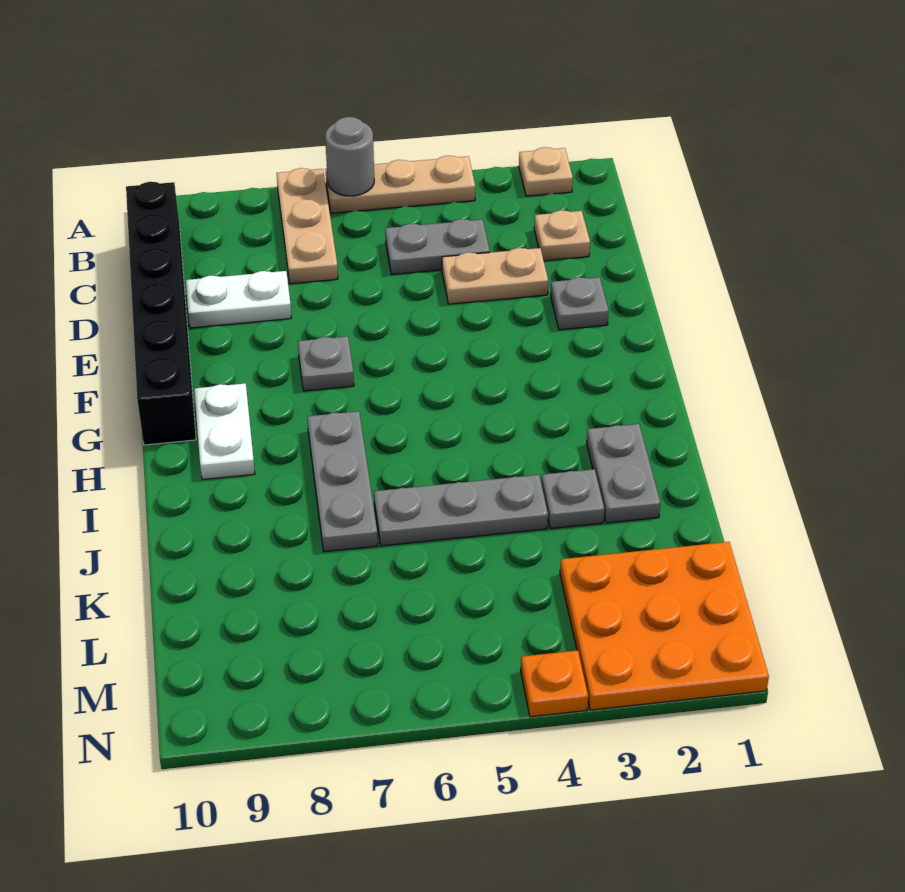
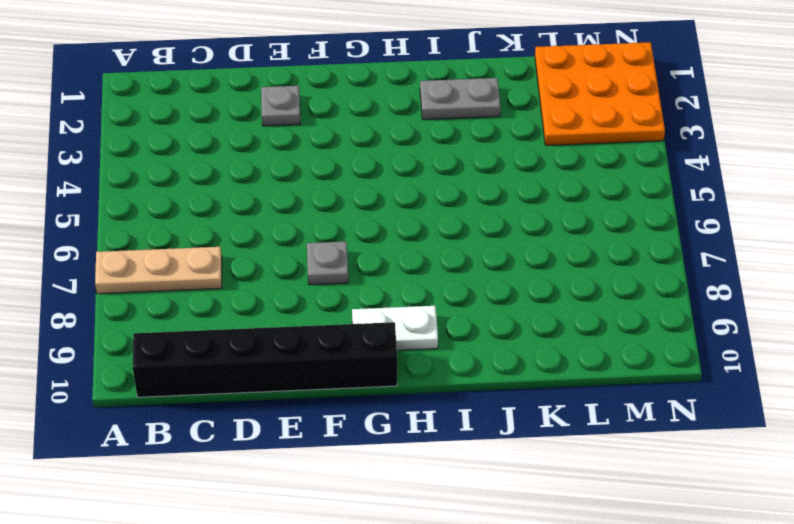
none -> tan plate A2 level 1
none -> tan plate A4:A6 level 1
none -> tan plate C2 level 1

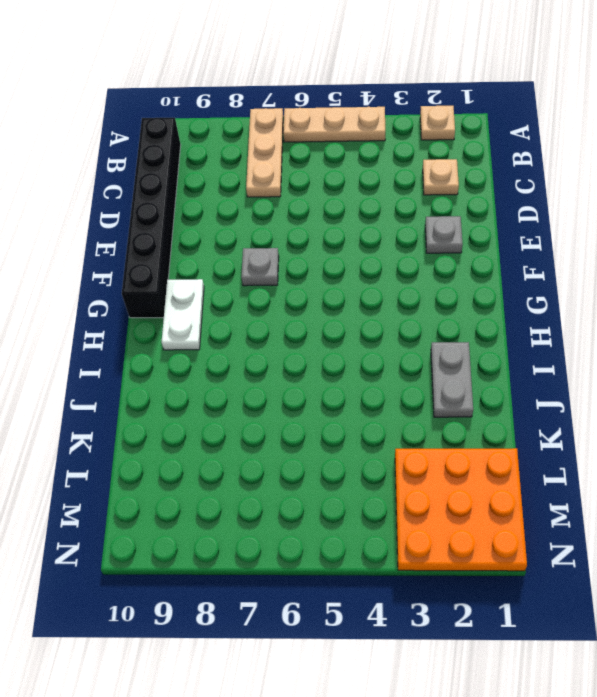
none -> grey plate C4:C5 level 1
none -> tan plate D3:D4 level 1
none -> white plate D8:D9 level 1

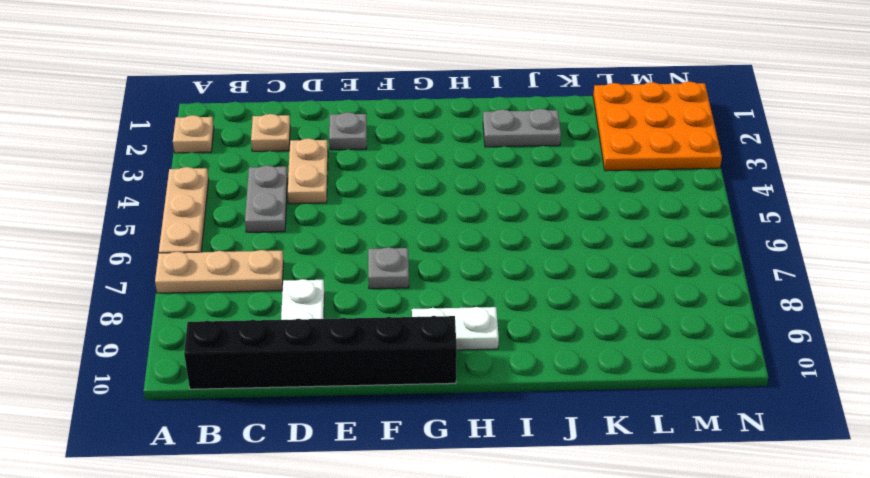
none -> grey plate H7:J7 level 1
none -> grey plate J3 level 1
none -> grey plate J4:J6 level 1

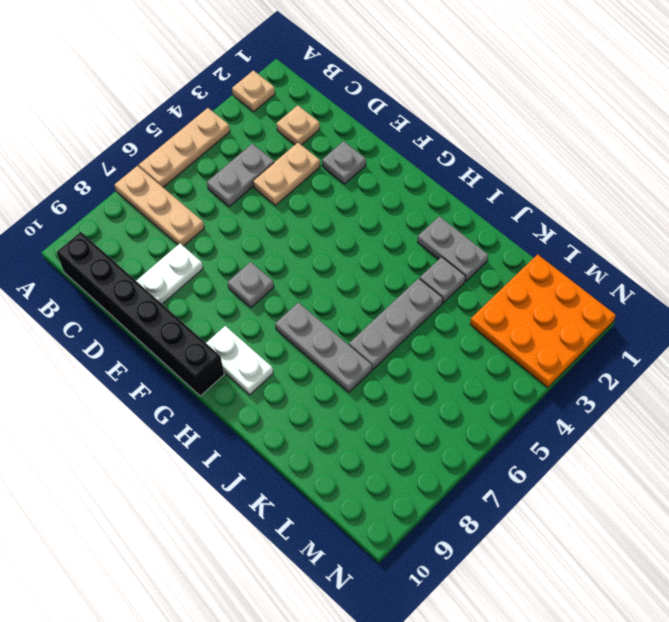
none -> orange plate N4 level 1
none -> grey round brick A6 level 2

